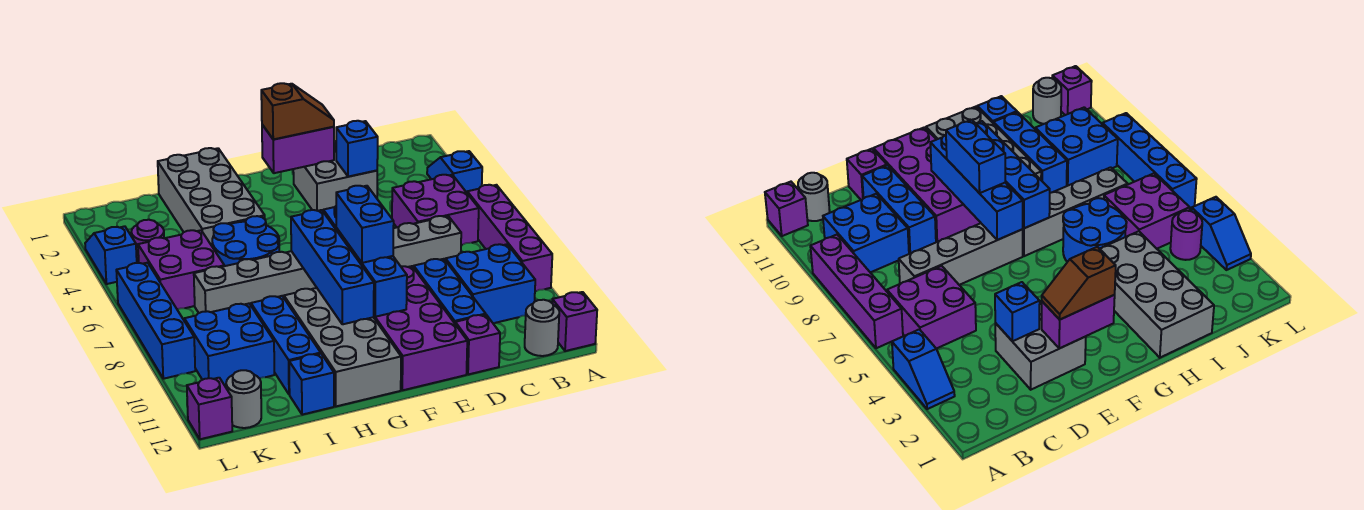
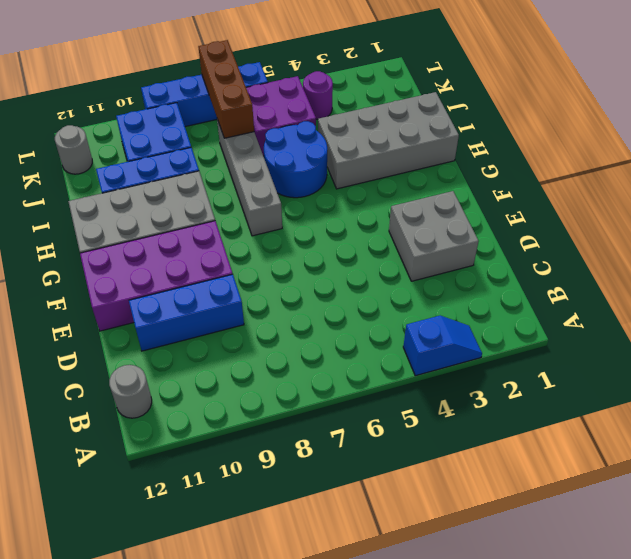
brown brick J7:L7 level 2 -> none
none -> purple brick A6:A9 level 1
none -> purple brick A12 level 1
none -> purple brick B5:C6 level 1
none -> blue brick B9:C10 level 1

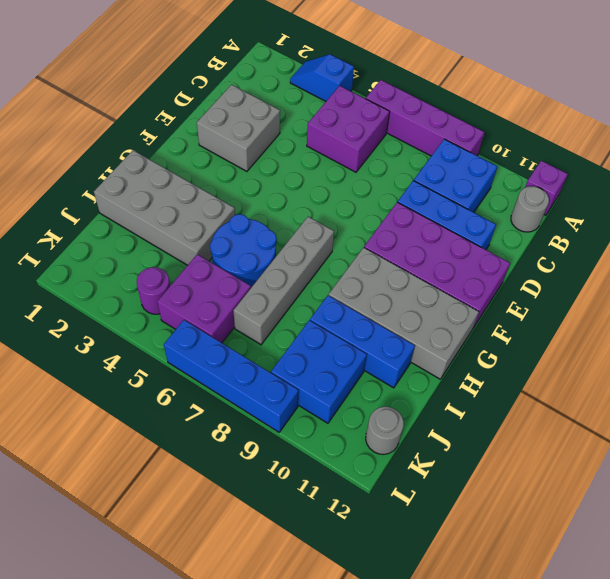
none -> grey brick C7:F7 level 1
none -> purple brick D12 level 1
none -> blue brick I12 level 1
none -> blue slope L3:L4 level 1 top 4

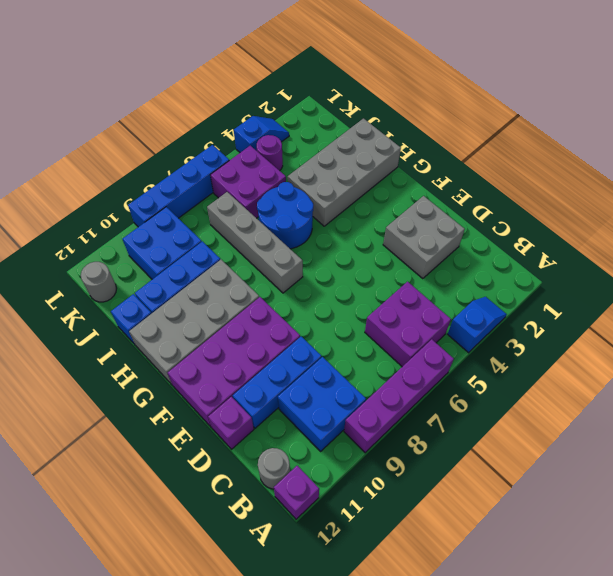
none -> grey brick C7:F7 level 1
none -> purple brick L12 level 1
none -> blue brick D3 level 2
none -> purple brick E2:F2 level 2

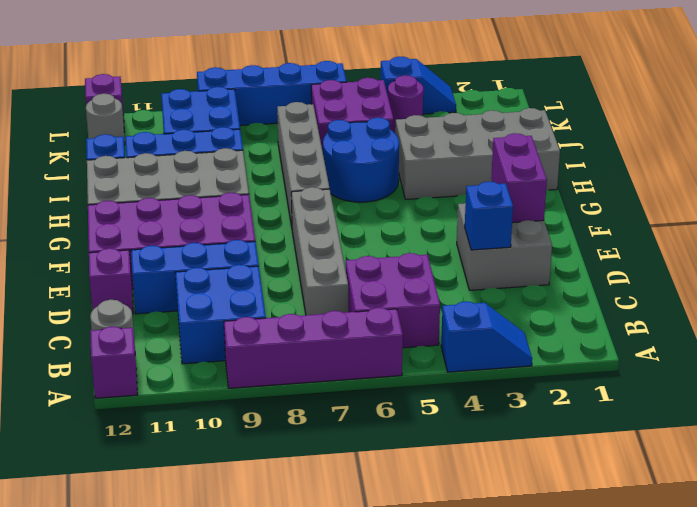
none -> blue brick F7:F10 level 2
none -> blue brick G7:G10 level 2
none -> brown slope E2:F2 level 3 top F
none -> blue brick F8:F9 level 3

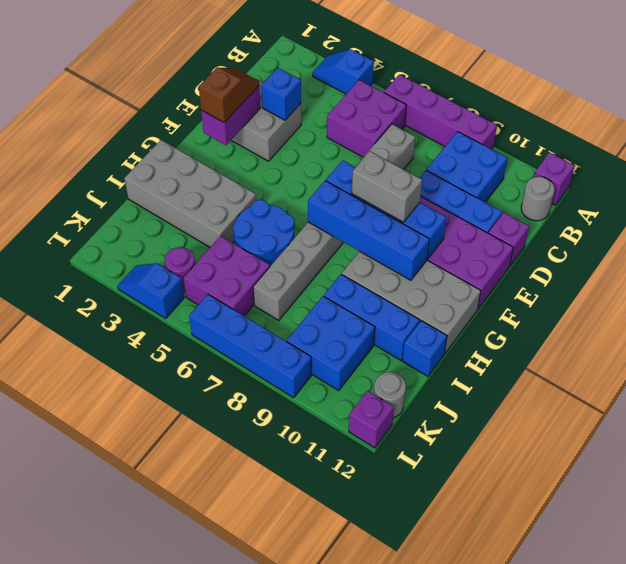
grey brick F8:F9 level 3 -> blue brick F8:F9 level 3

